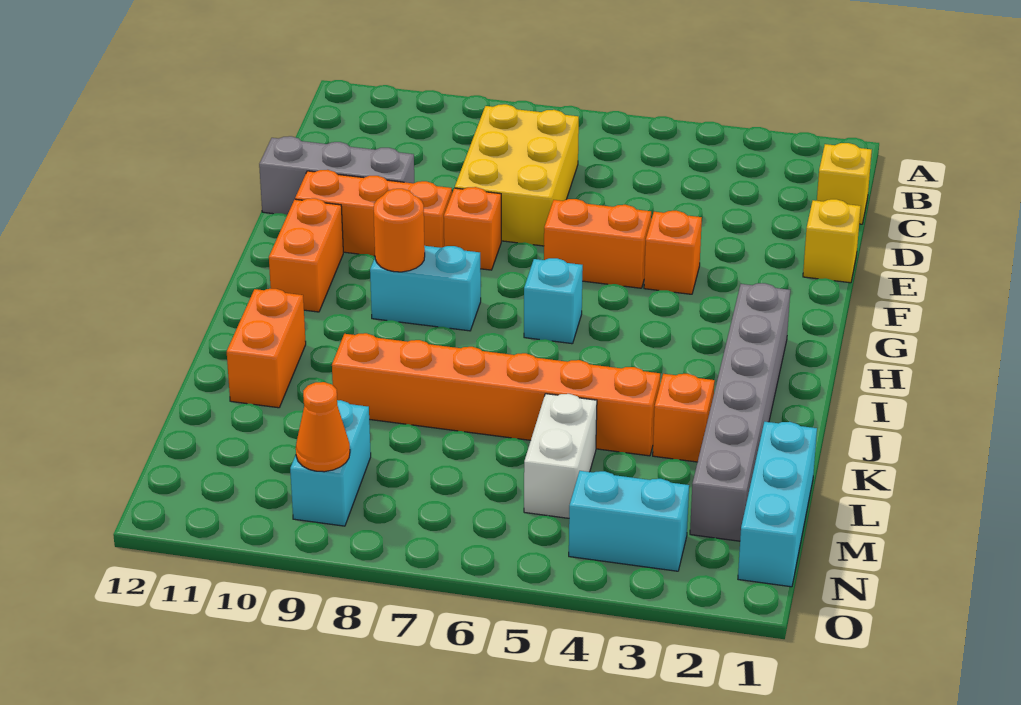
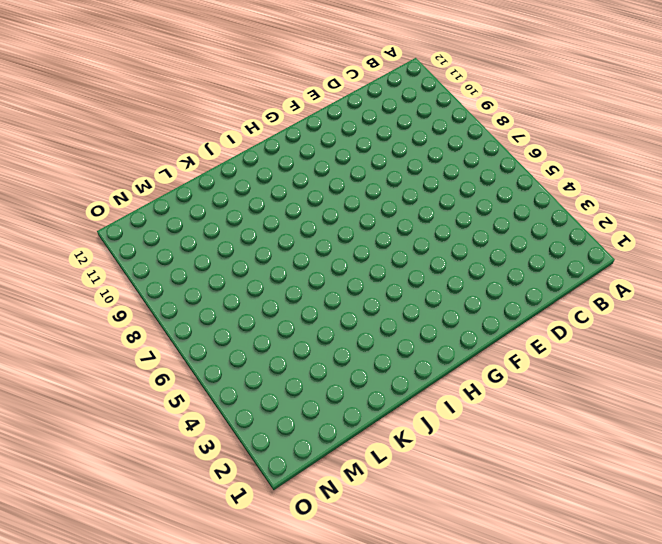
none -> yellow brick C1 level 1
none -> yellow brick C7:E8 level 1
none -> yellow brick E1 level 1

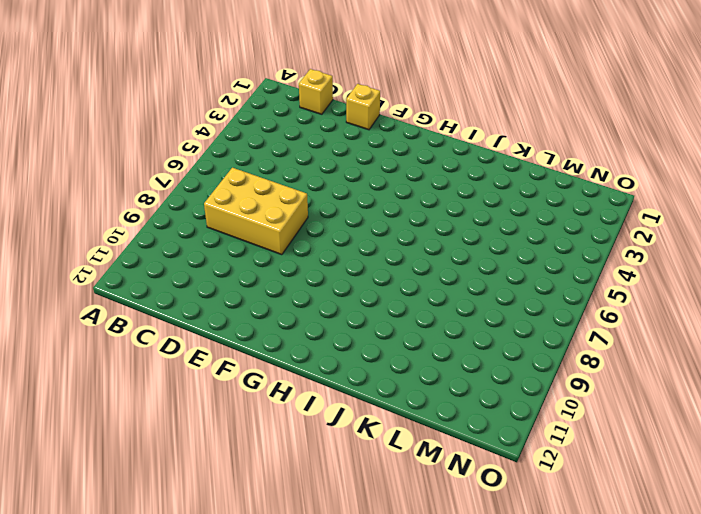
none -> grey brick E10:E12 level 1
none -> orange brick F4 level 1
none -> orange brick F5:F6 level 1

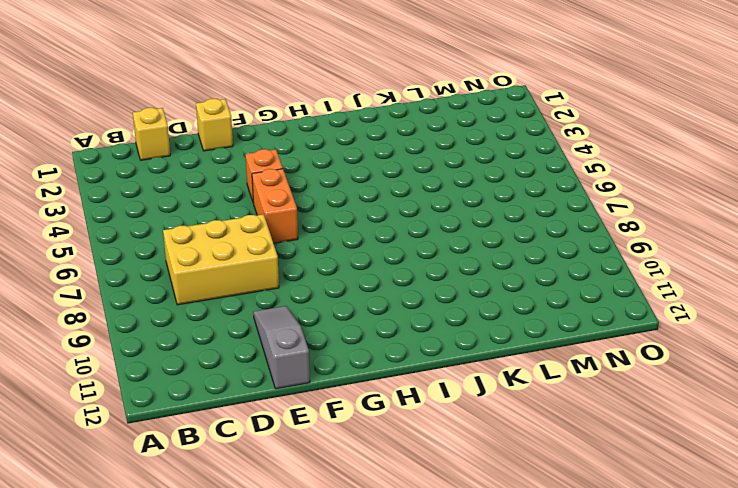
grey slope E10:E12 level 1 top 12 -> grey brick E10:E12 level 1
none -> orange brick F8 level 1
none -> orange brick F9:F11 level 1
none -> orange brick G11:H11 level 1

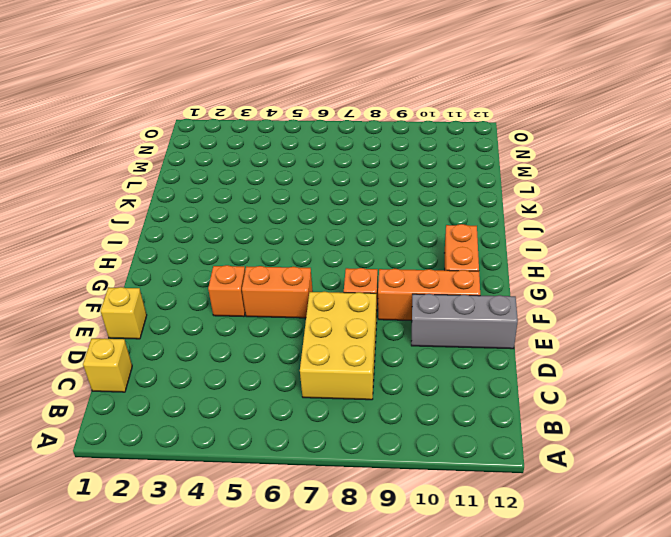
none -> grey brick H2:M2 level 1
none -> cyan brick H6 level 1
none -> cyan brick H8:H9 level 1

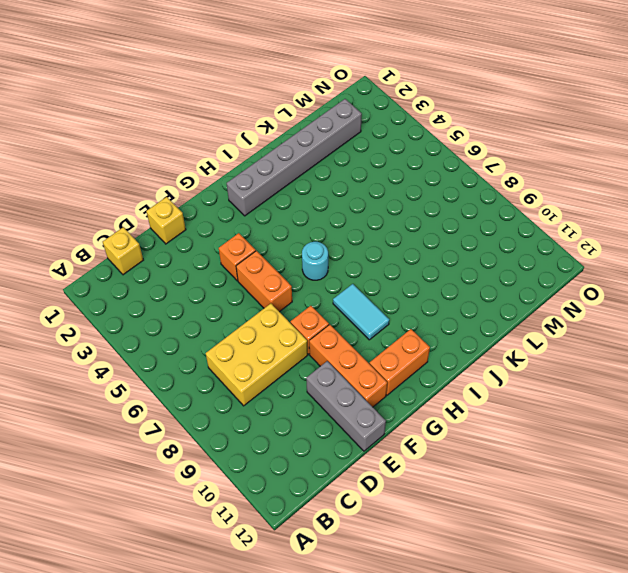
cyan round brick H6 level 1 -> cyan brick H6 level 1
cyan tile H8:H9 level 1 -> cyan brick H8:H9 level 1
none -> orange brick J11:K11 level 1
none -> orange brick K3 level 1
none -> orange brick K4:K9 level 1

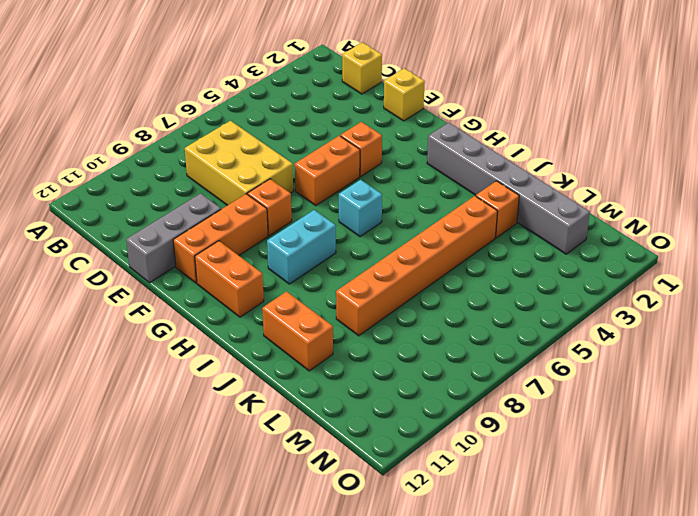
none -> cyan brick L1:N1 level 1
none -> white brick L5:M5 level 1
none -> cyan brick M9:N9 level 1

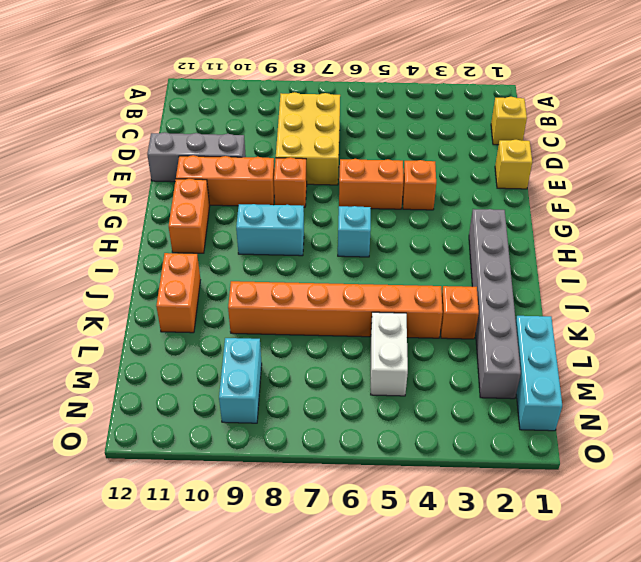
none -> cyan brick N3:N4 level 1
none -> orange round brick H9 level 2
none -> orange cone N9 level 2

